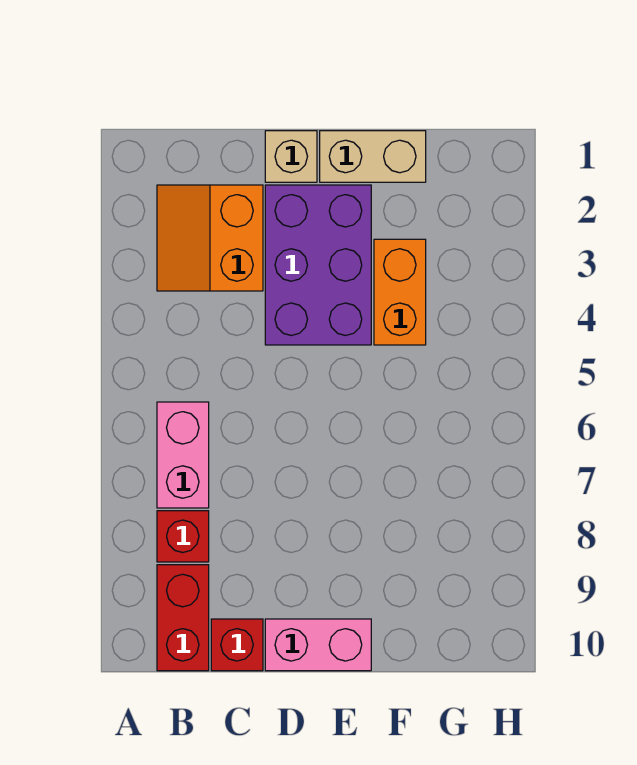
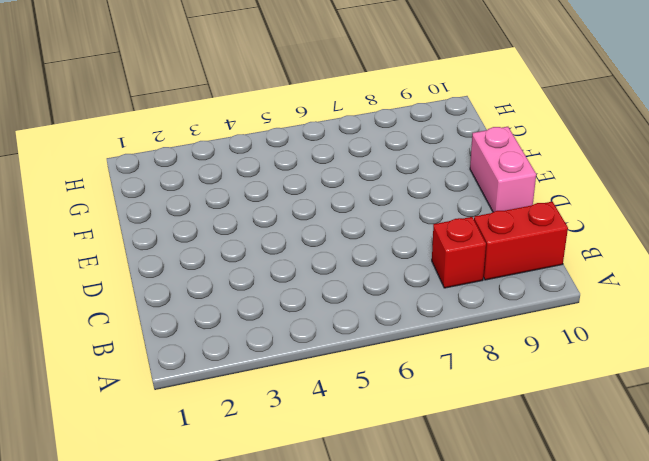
none -> orange slope B2:C3 level 1 top C
none -> pink brick B6:B7 level 1

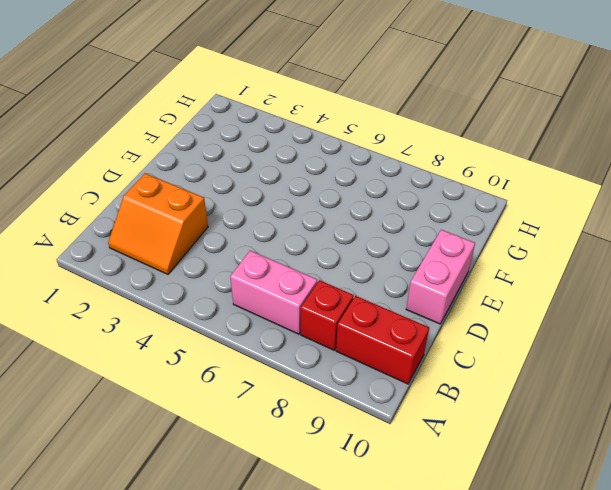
none -> red brick C10 level 1
none -> tan brick D1 level 1

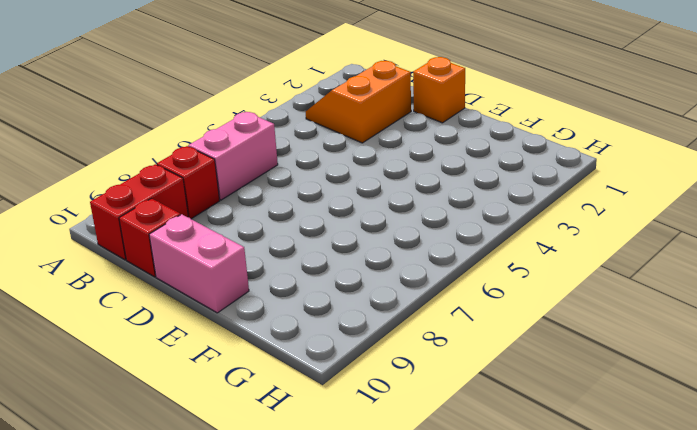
orange brick D1 level 1 -> tan brick D1 level 1
none -> purple brick D2:E4 level 1
none -> tan brick E1:F1 level 1

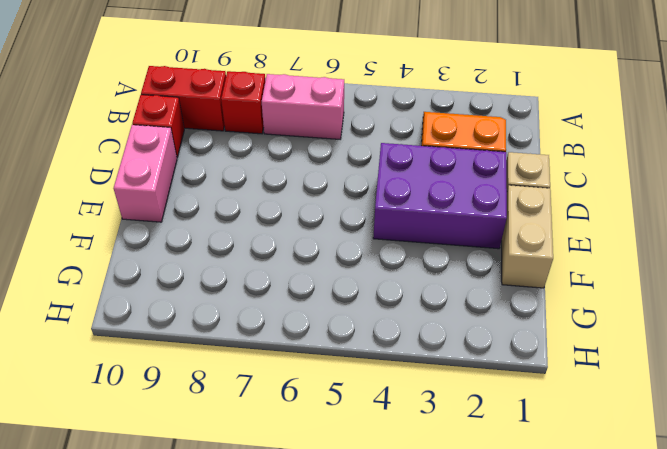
none -> orange brick F3:F4 level 1

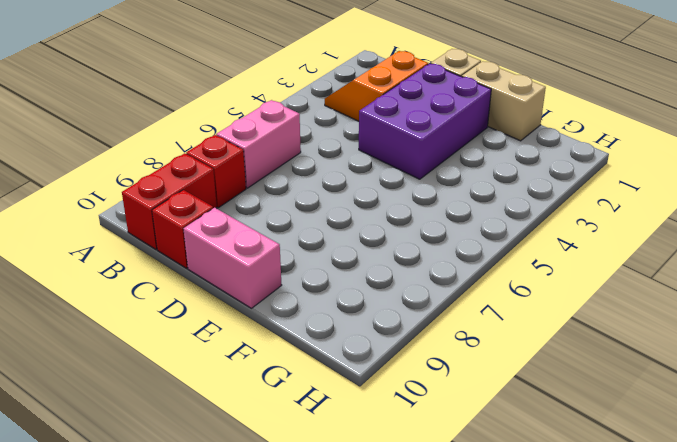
none -> orange brick F3:F4 level 1

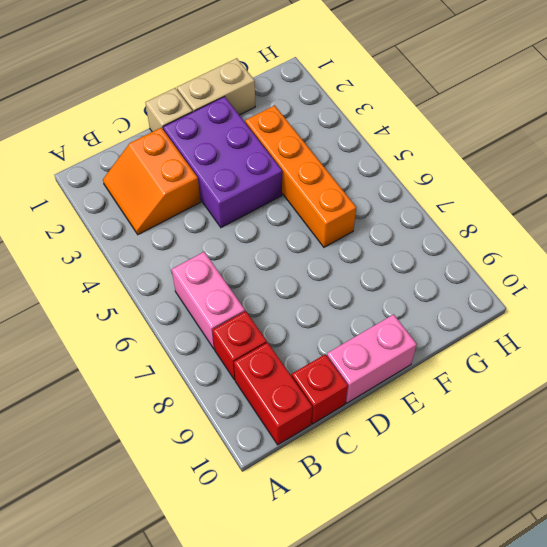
orange brick F3:F6 level 1 -> orange brick F3:F4 level 1

